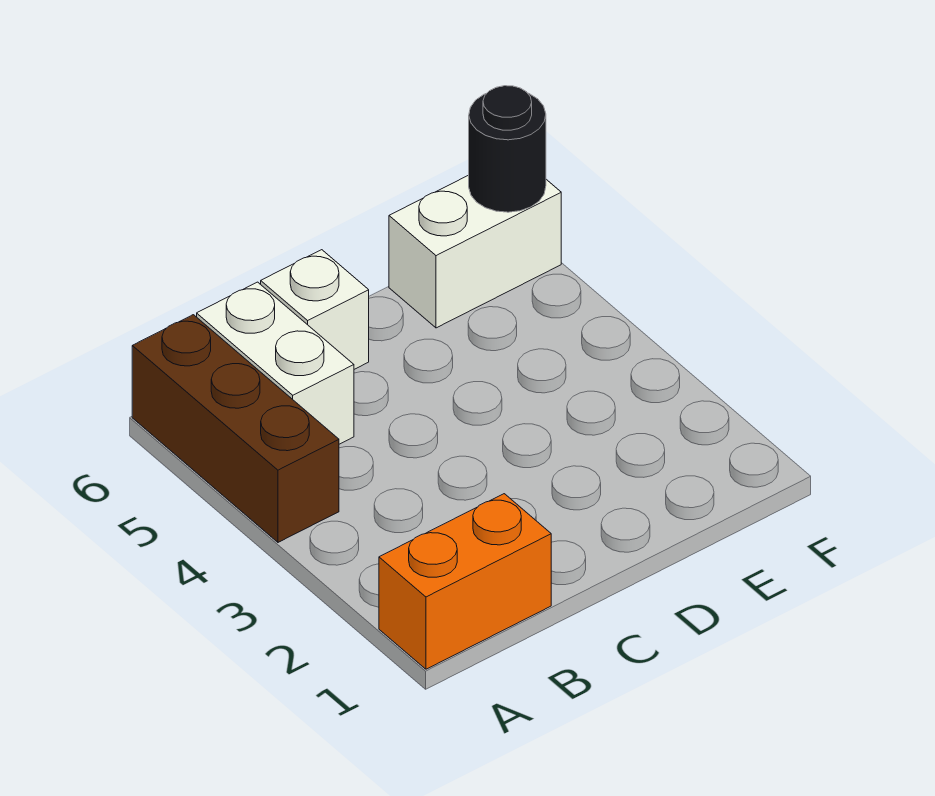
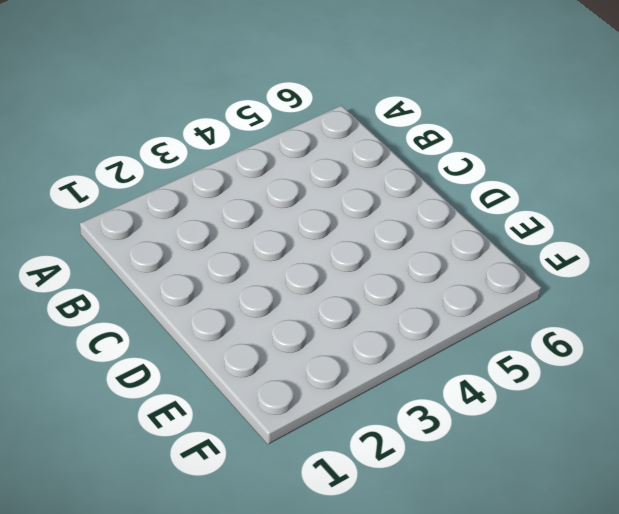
none -> orange brick A1:B1 level 1
none -> brown brick A4:A6 level 1

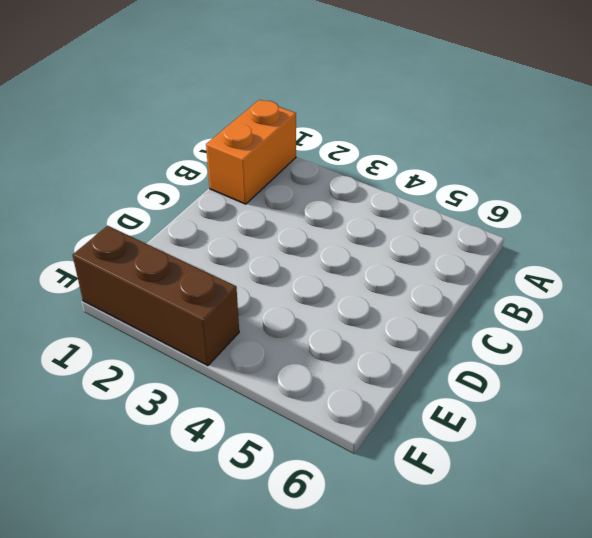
brown brick F1:F3 level 1 -> brown brick A4:A6 level 1
none -> white brick B5:B6 level 1
none -> white brick C6 level 1

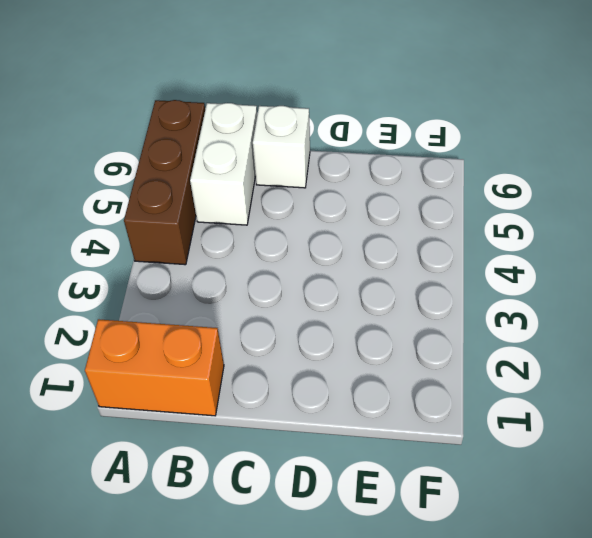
none -> white brick E6:F6 level 1
none -> black round brick F6 level 2

